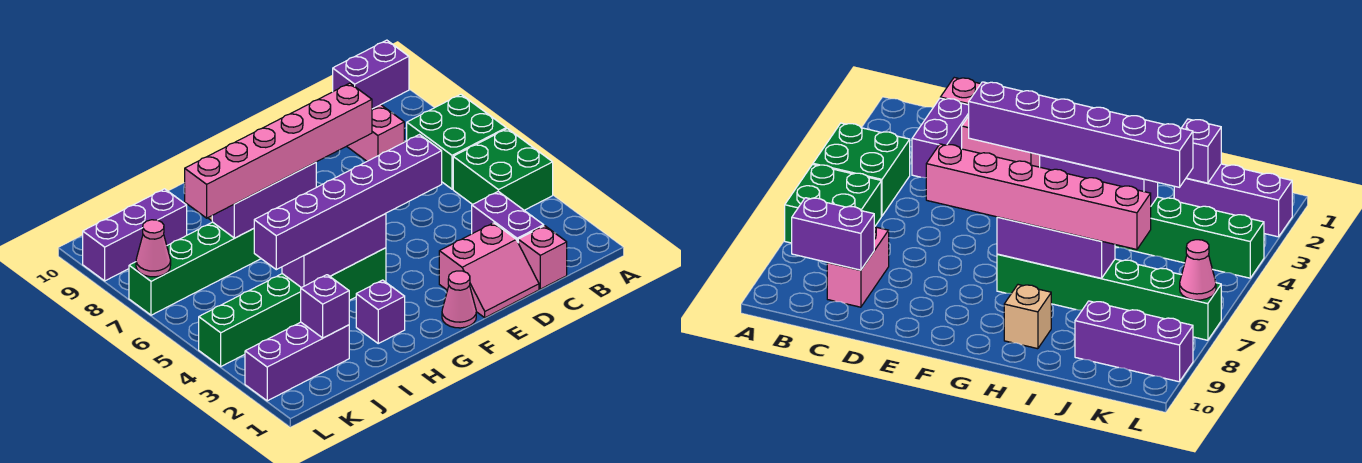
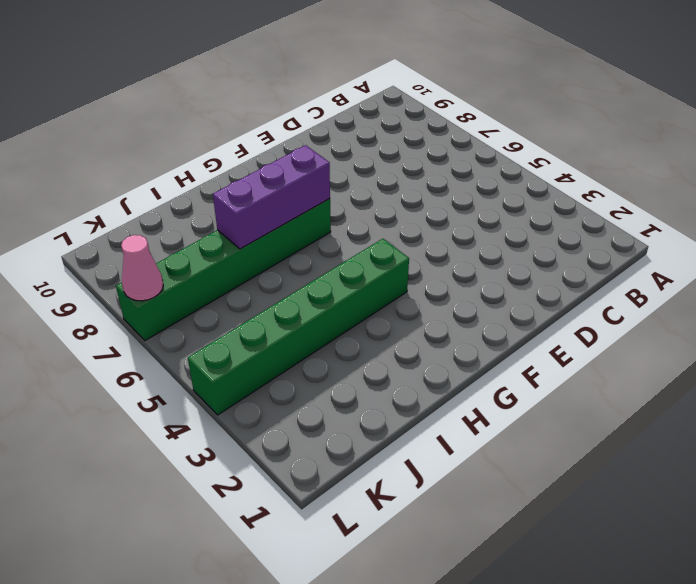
none -> green brick A4:B5 level 1
none -> green brick A6:B7 level 1
none -> pink brick C1 level 1

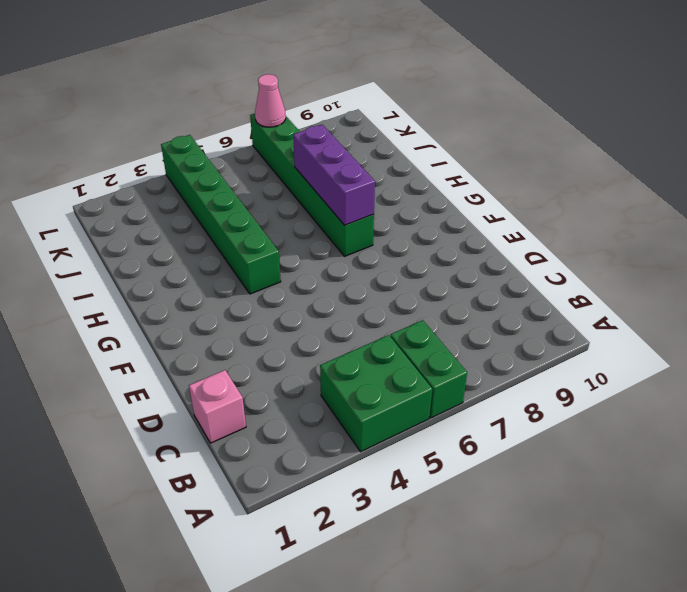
green brick A6:B6 level 1 -> green brick A6:B7 level 1
none -> purple brick C2:C3 level 1
none -> pink brick C8:C9 level 1
none -> pink slope D1:E2 level 1 top 2

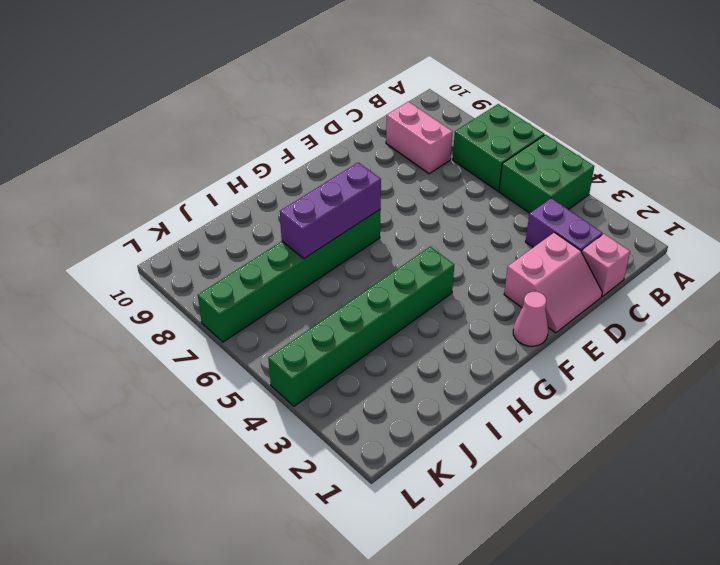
none -> purple brick H2 level 1
none -> tan brick H9 level 1
none -> purple brick J2:L2 level 1

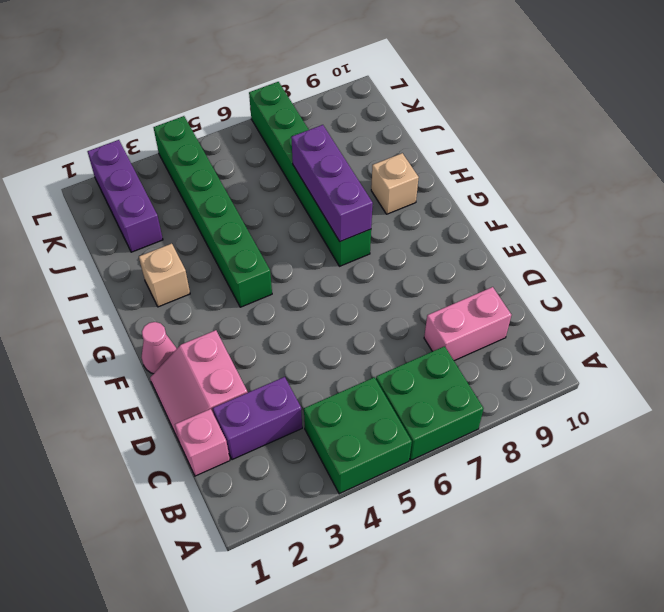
tan brick H2 level 1 -> purple brick H2 level 1
none -> purple brick J9:L9 level 1
none -> purple brick B9:C9 level 2
none -> purple brick G4:I4 level 2

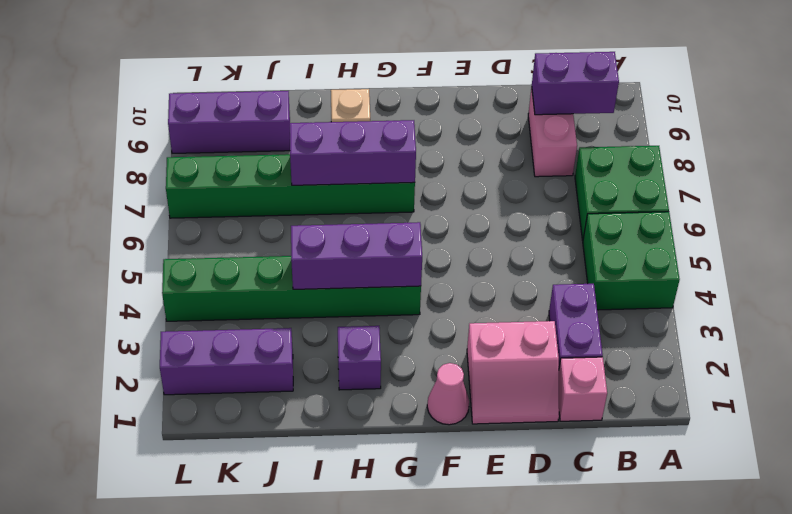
none -> purple brick J2 level 2
none -> pink cone L7 level 2
none -> purple brick E4:J4 level 3

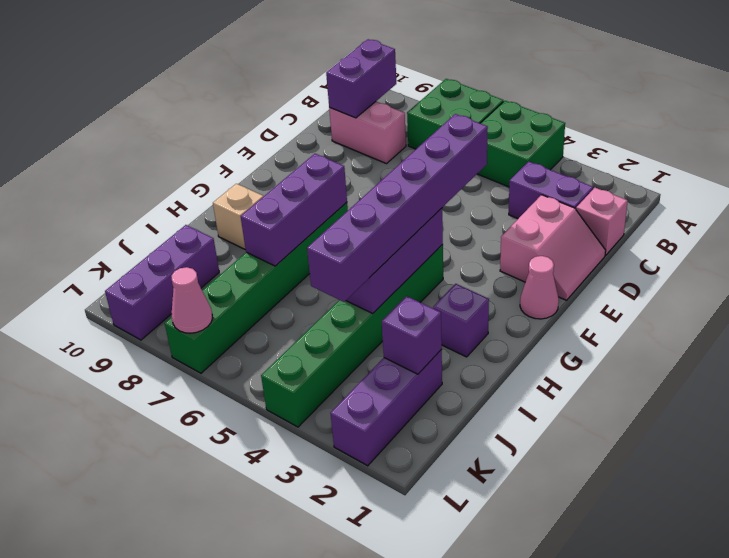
none -> pink brick E7:J7 level 3

